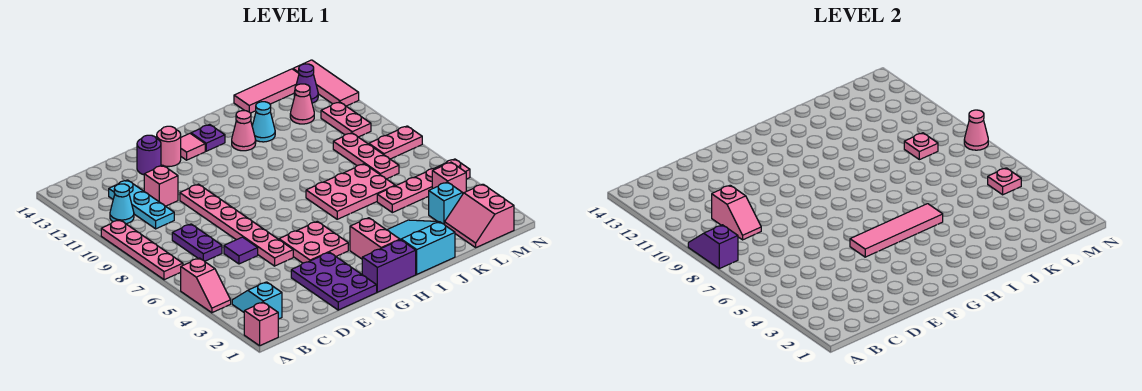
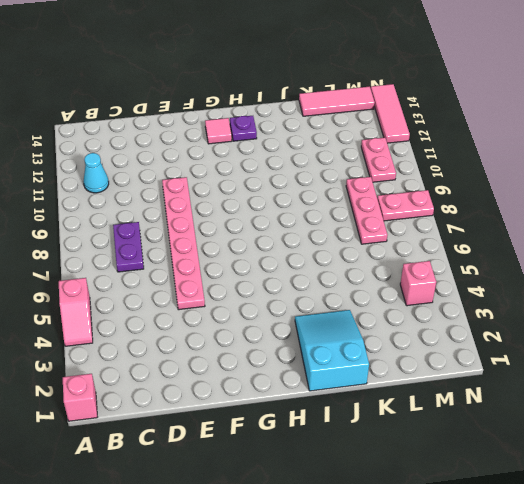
none -> pink plate A7:A10 level 1
none -> cyan slope B2:B3 level 1 top 2
none -> cyan plate C10:C12 level 1
none -> purple tile D6 level 1

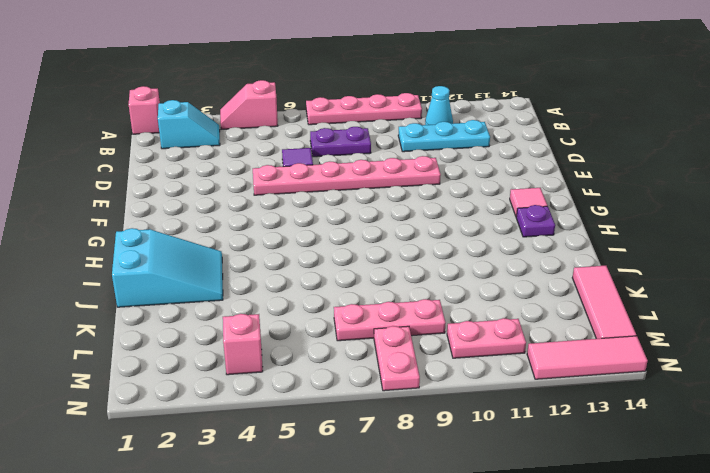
none -> pink brick D11 level 1
none -> purple plate E1:F3 level 1
none -> purple round brick E13 level 1
none -> pink plate F4:G5 level 1

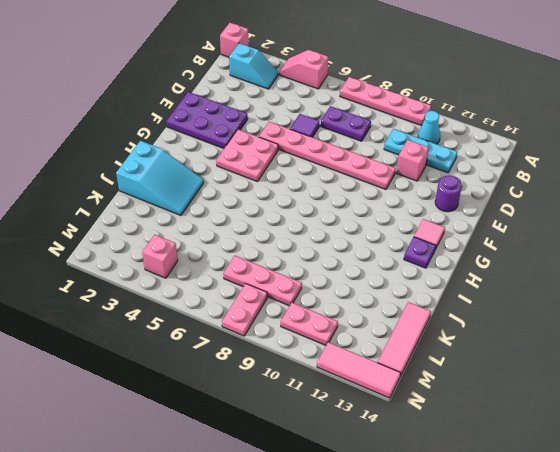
none -> pink round brick F13 level 1
none -> purple brick G1:H1 level 1
none -> pink brick H2:H3 level 1
none -> pink plate I6:K7 level 1

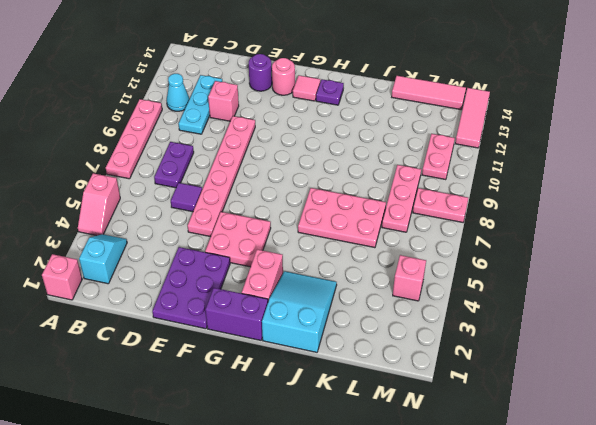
none -> pink cone I12 level 1
none -> cyan cone J12 level 1
none -> pink plate K5:N5 level 1
none -> pink slope L1:M2 level 1 top M

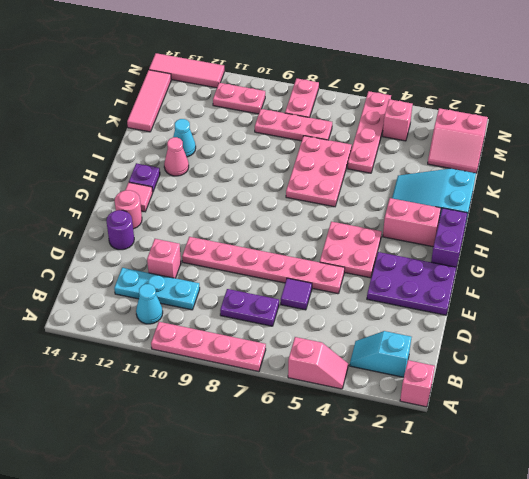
none -> cyan brick L3 level 1
none -> pink cone L12 level 1
none -> purple cone M13 level 1
none -> purple slope A8:A9 level 2 top 8

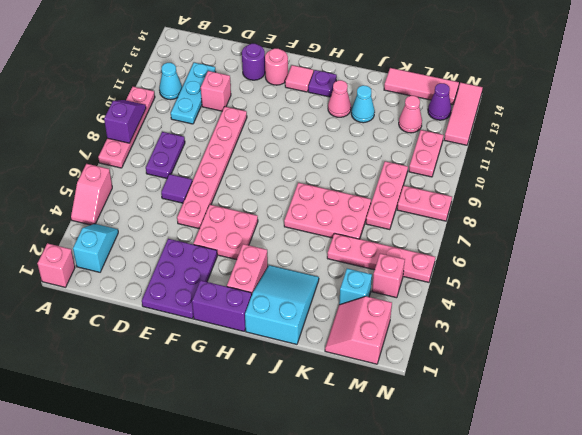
none -> pink slope C9:C10 level 2 top 10
none -> pink tile F5:I5 level 2
none -> pink plate L9 level 2
none -> pink plate M5 level 2

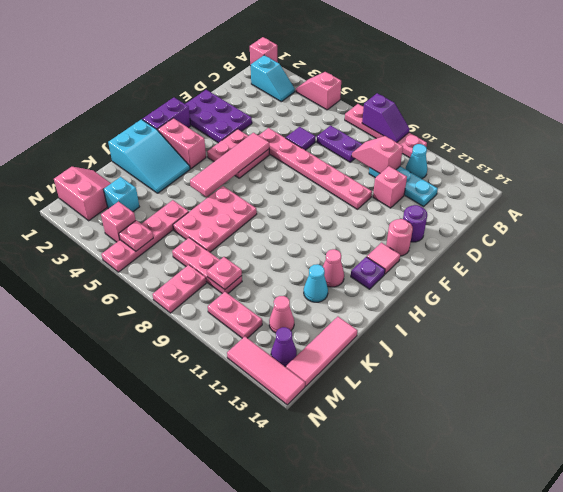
none -> pink cone N8 level 2

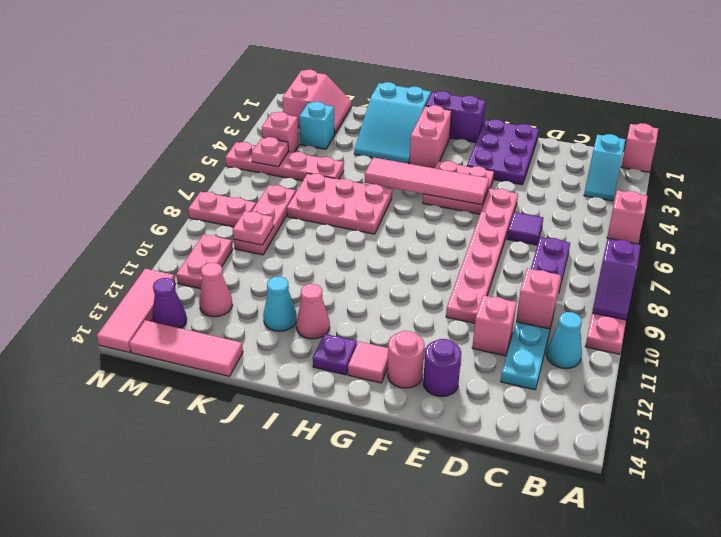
none -> pink cone N8 level 2

